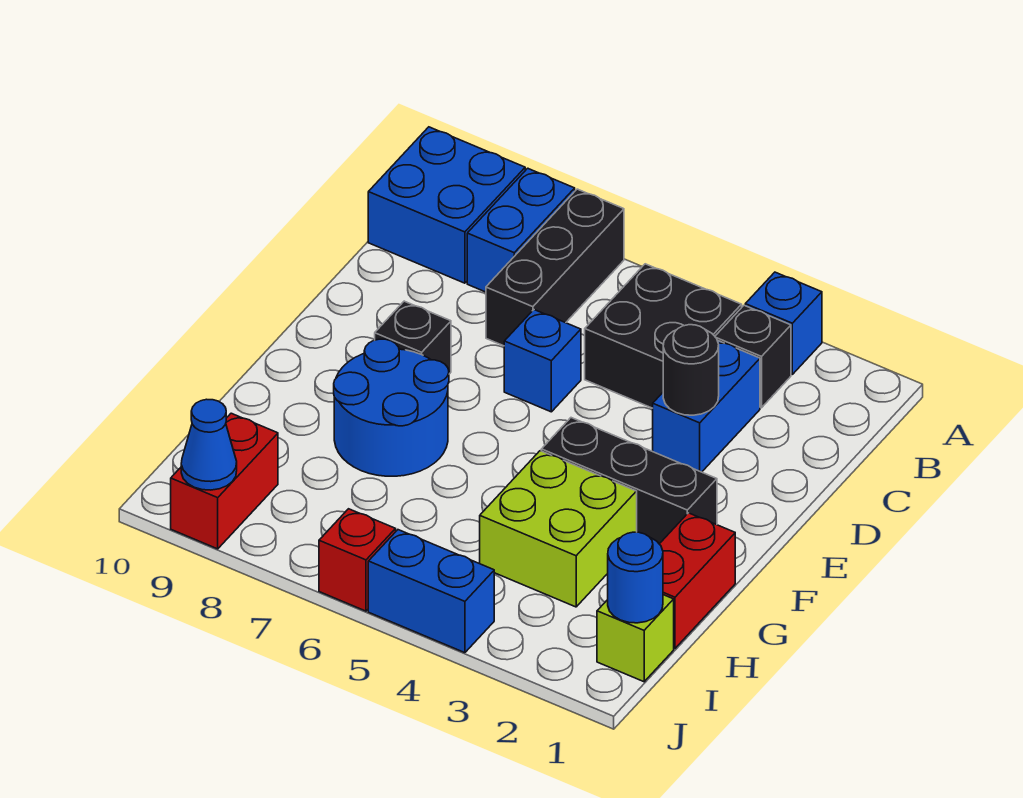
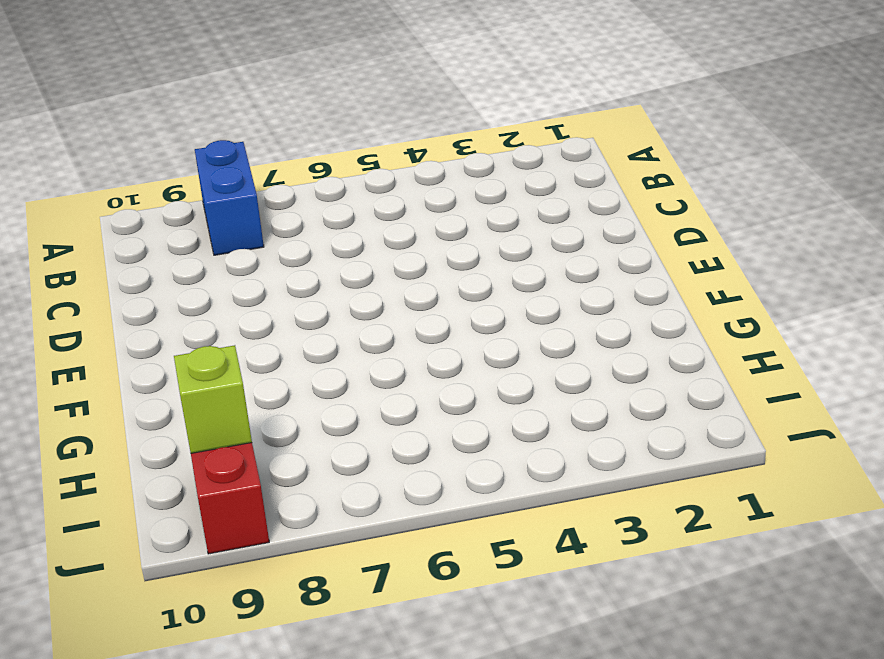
lime brick I9 level 2 -> lime brick I1 level 1
none -> blue brick A3 level 1
none -> black brick A7:C7 level 1
none -> blue brick A9:B10 level 1

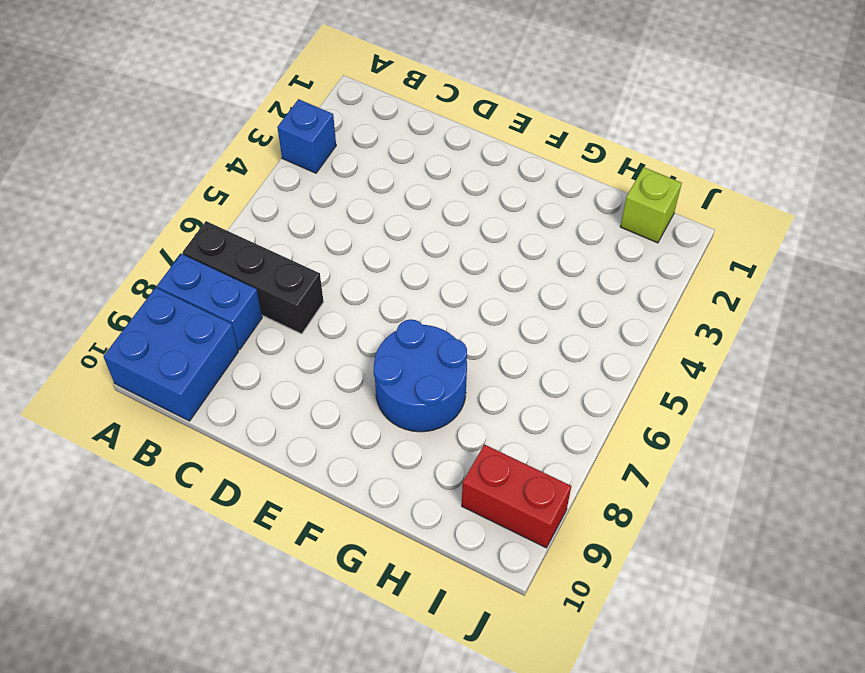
none -> black brick B3 level 1
none -> black brick B4:C5 level 1
none -> blue brick C3:D3 level 1

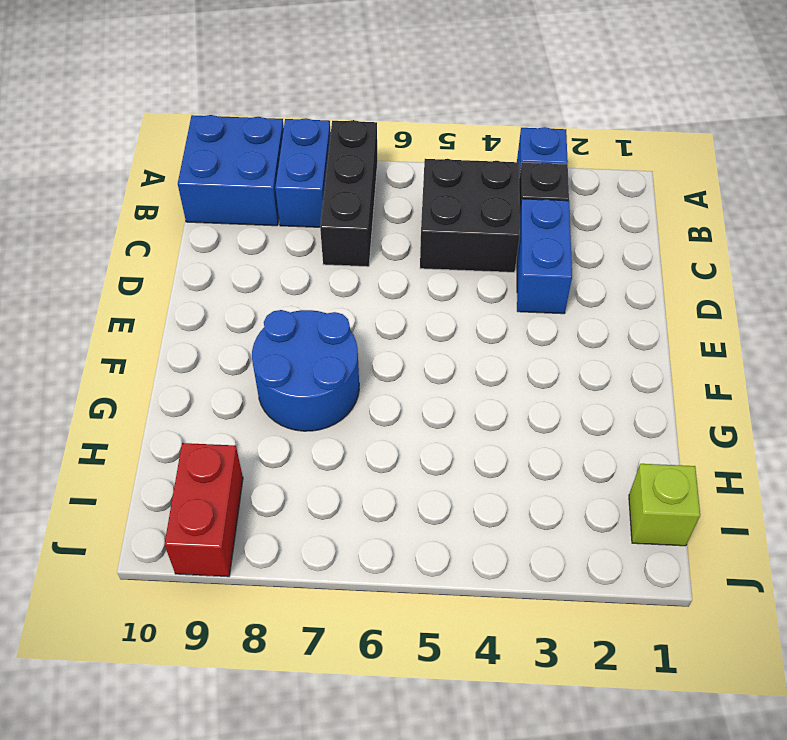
none -> blue brick D6 level 1
none -> black brick E8 level 1
none -> black brick F2:F4 level 1

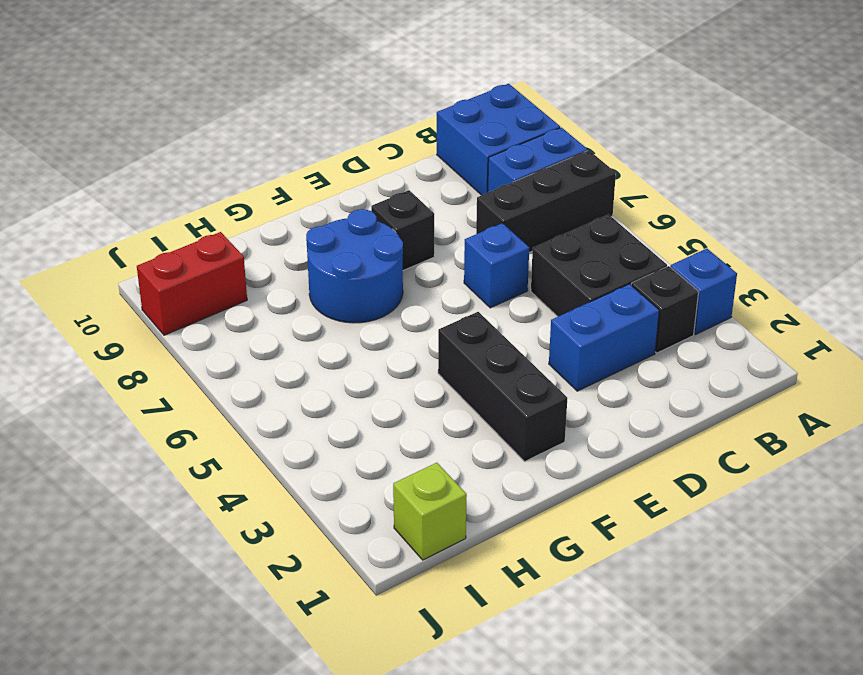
none -> red brick G1:H1 level 1
none -> lime brick G3:H4 level 1
none -> blue brick J4:J5 level 1

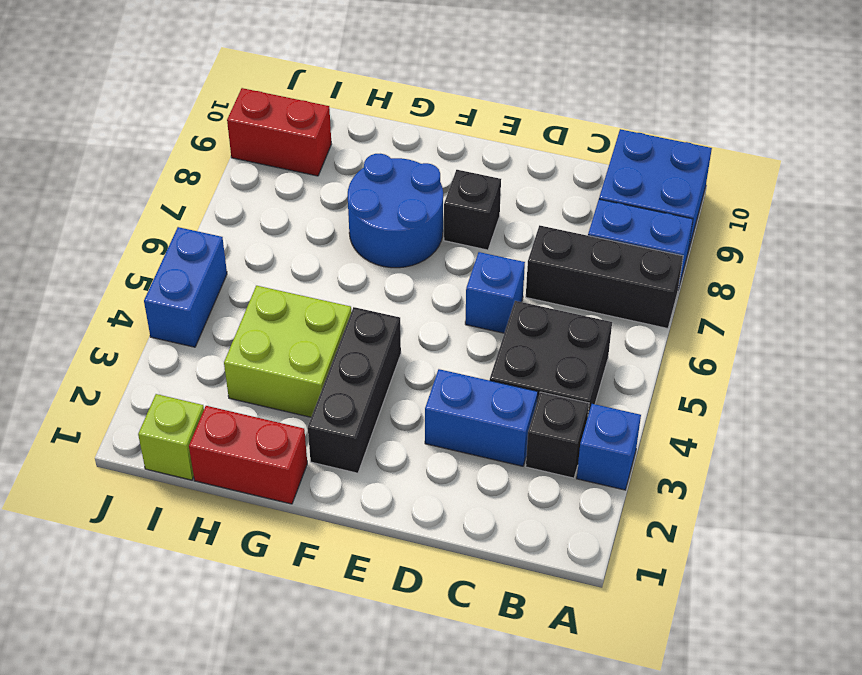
none -> red brick J6 level 1
none -> black round brick D3 level 2
none -> blue round brick I1 level 2

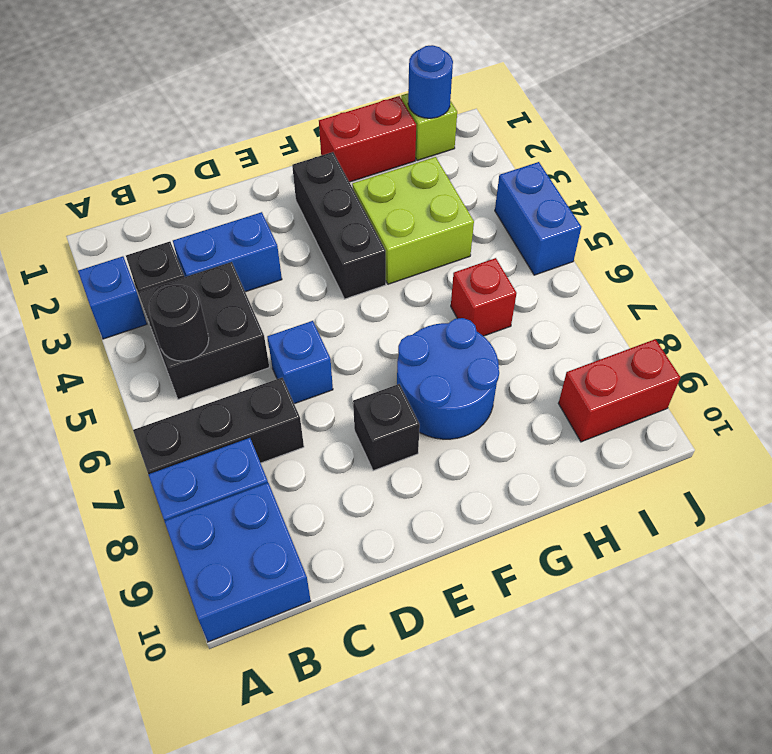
black round brick B5 level 2 -> black round brick D3 level 2
red brick H6 level 1 -> red brick J6 level 1
none -> blue cone J9 level 2

